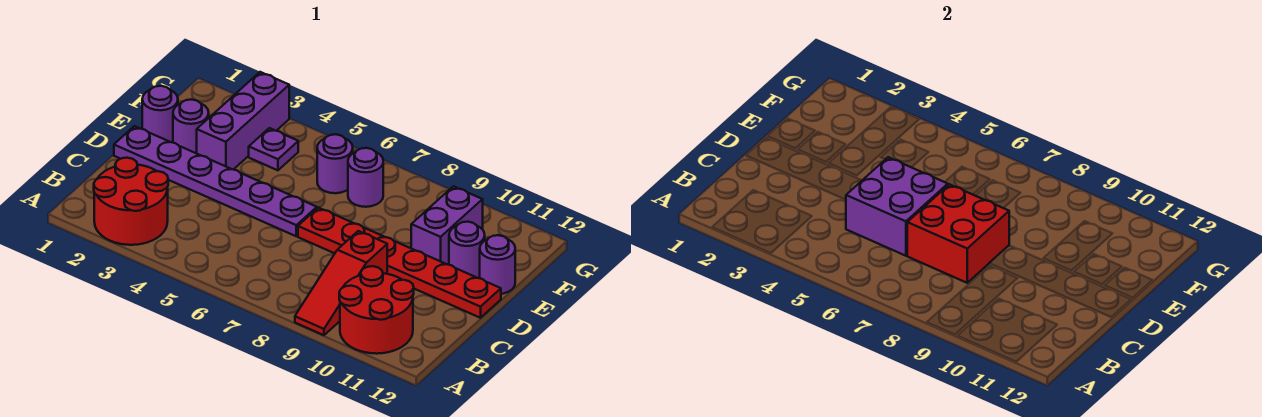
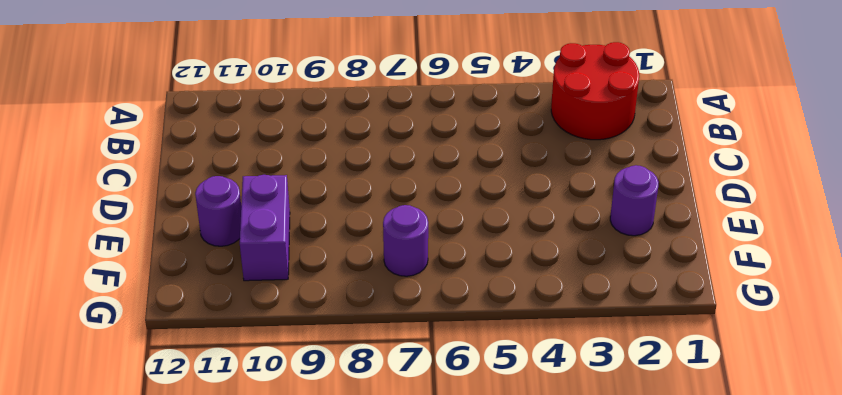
none -> red slope A9:C9 level 1 top C
none -> red round brick A10:B11 level 1
none -> purple plate D1:D6 level 1

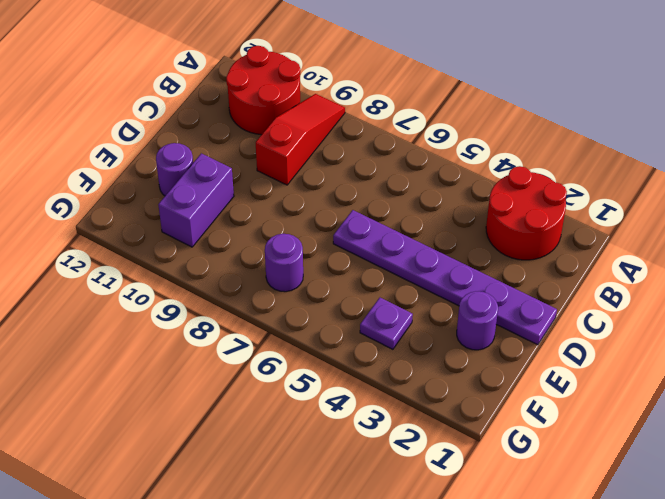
none -> red plate D7:D12 level 1
none -> purple round brick E1 level 1
none -> purple brick E3:G3 level 1

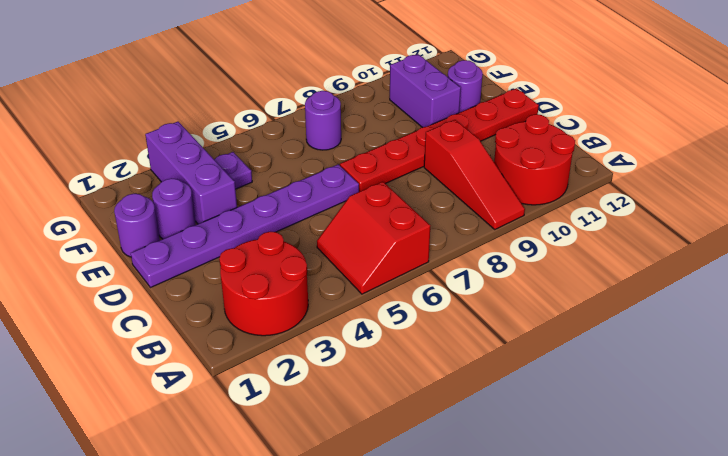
red slope A5:B6 level 1 top 6 -> none
none -> purple round brick E12 level 1
none -> purple round brick F6 level 1
none -> purple brick C5:D6 level 2

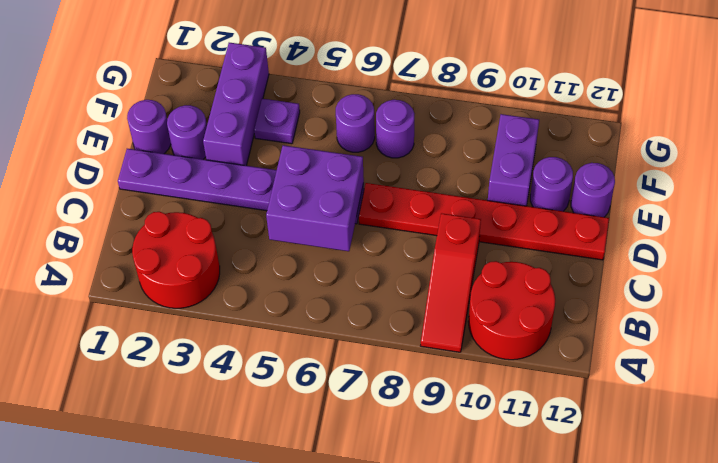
none -> red brick C7:D8 level 2

